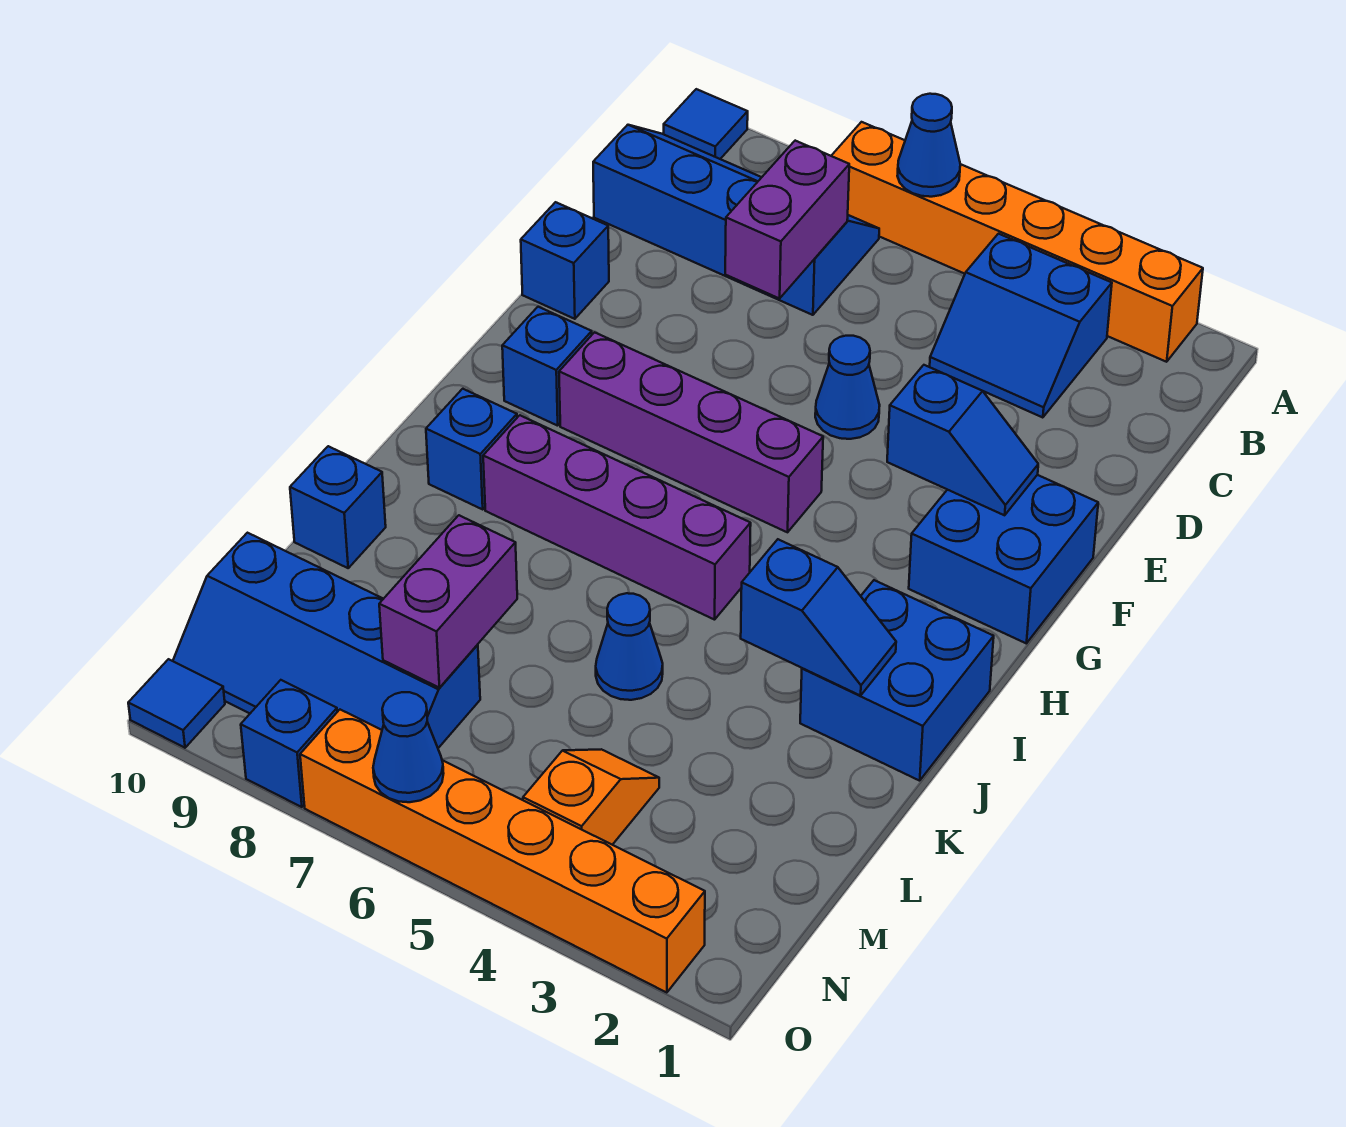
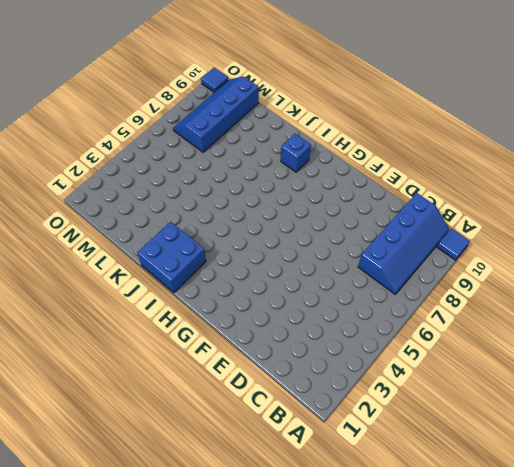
none -> orange brick A2:A7 level 1
none -> blue slope B3:C4 level 1 top B
none -> blue cone E5 level 1

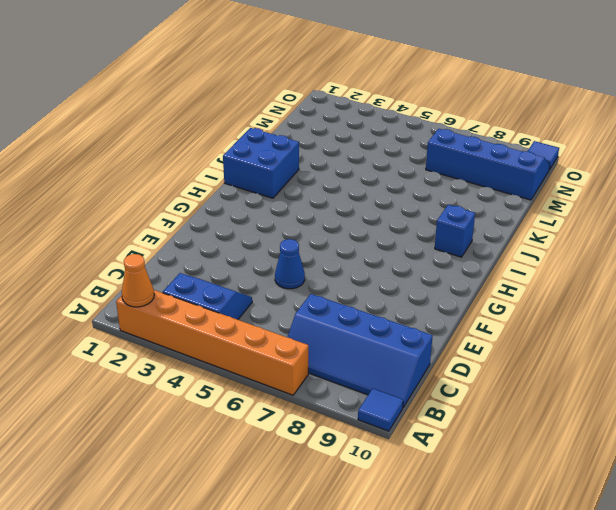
orange cone A2 level 2 -> none
none -> blue brick E10 level 1
none -> blue brick F1:G2 level 1
none -> purple brick G5:G8 level 1

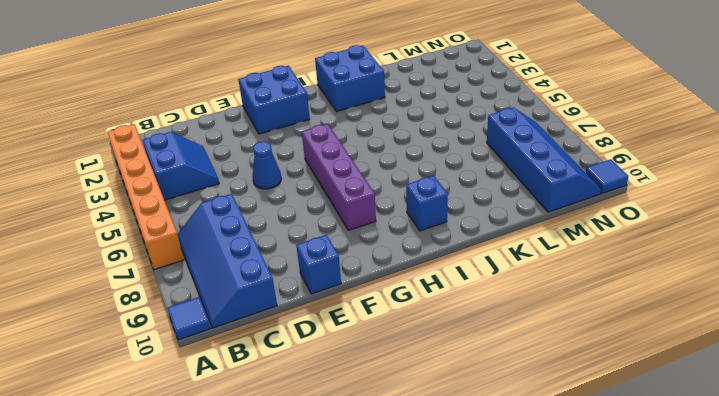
none -> blue brick G9 level 1
none -> purple brick I5:I8 level 1
none -> blue cone K5 level 1

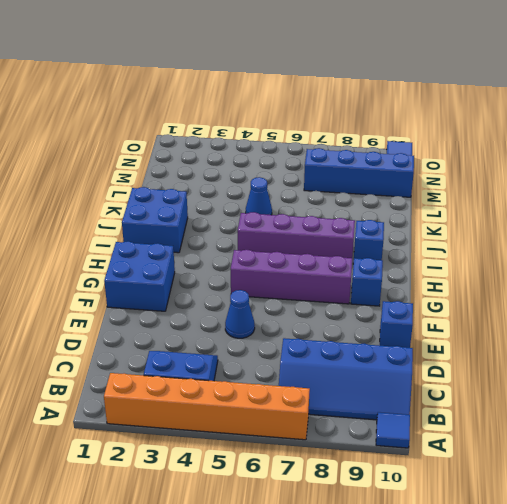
none -> blue brick K10 level 1
none -> orange slope M4:N4 level 1 top N
none -> orange brick O2:O7 level 1

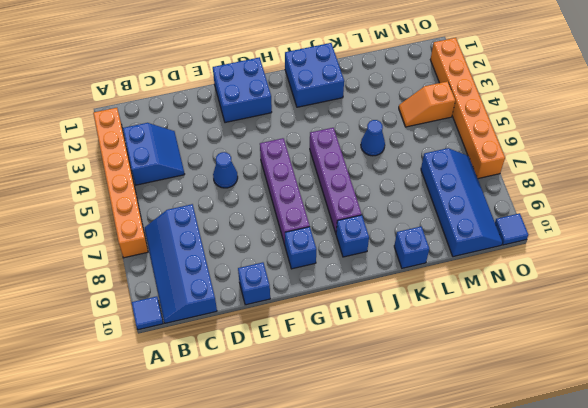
none -> blue brick O8 level 1
none -> blue cone A6 level 2
none -> purple brick C7:D7 level 2

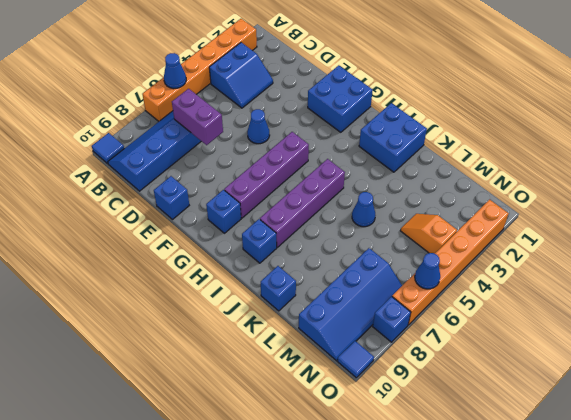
none -> blue slope F2:F3 level 2 top 3
none -> blue slope J2:J3 level 2 top 3
none -> purple brick L7:M7 level 2

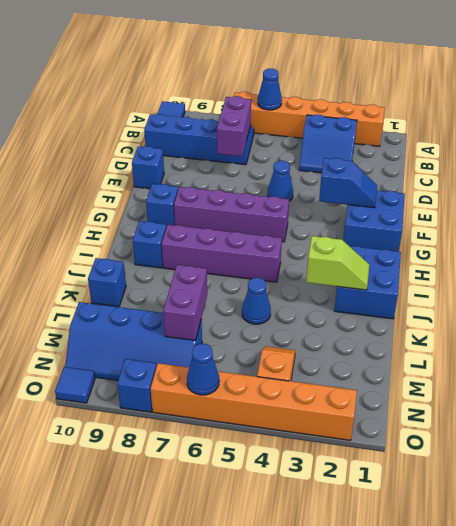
lime slope J2:J3 level 2 top 3 -> blue slope J2:J3 level 2 top 3

